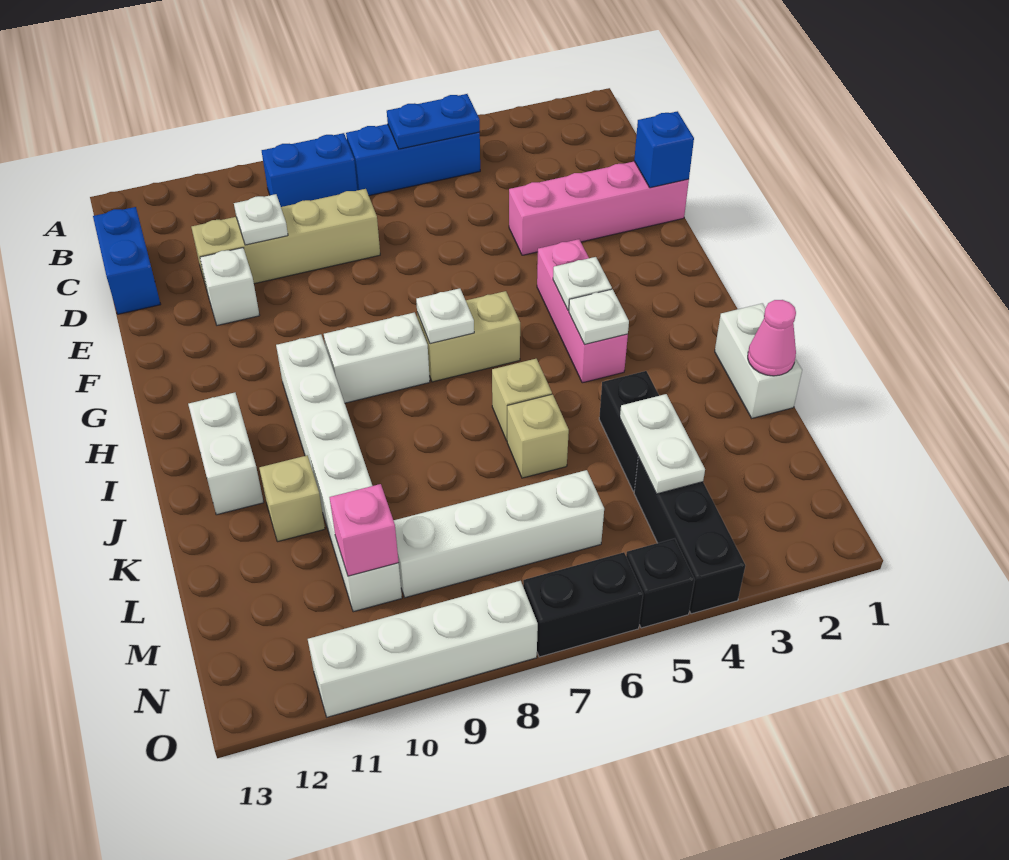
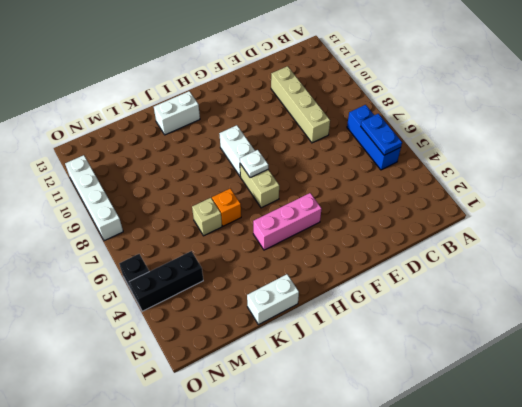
orange brick J6 level 1 -> tan brick J6 level 1
none -> blue brick B8:B9 level 1
none -> blue brick C13:D13 level 1
none -> pink brick E1:E4 level 1
none -> white brick E11 level 1

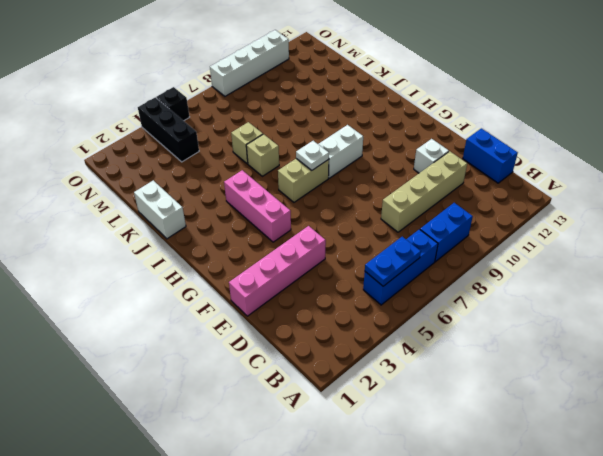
none -> white brick H10:M10 level 1
none -> white brick I12:J12 level 1
none -> black brick K4:L4 level 1
none -> tan brick K11 level 1

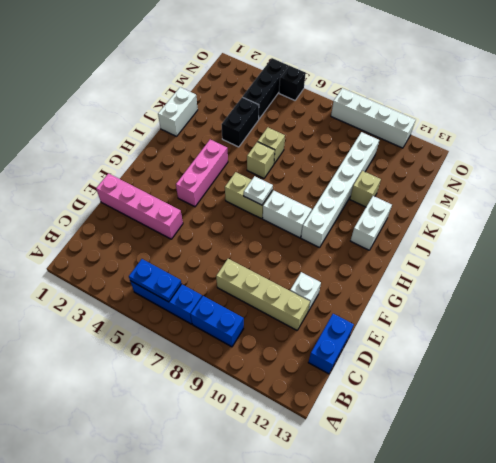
none -> white brick M6:M9 level 1
none -> black brick O6:O7 level 1
none -> white plate D10 level 2
none -> blue brick E1 level 2

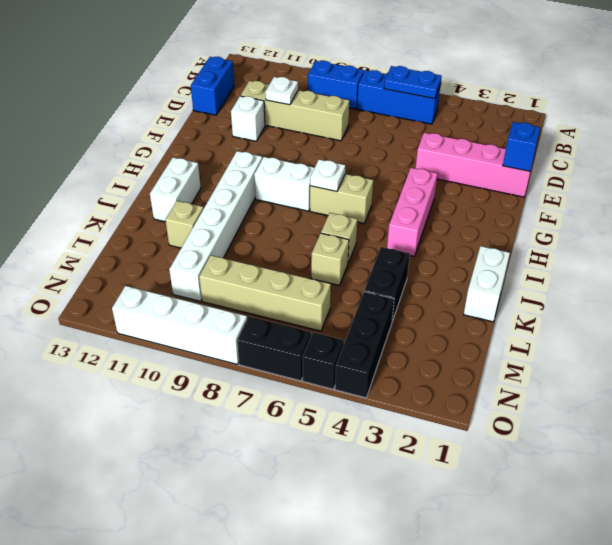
tan brick M6:M9 level 1 -> white brick M6:M9 level 1
none -> white plate H4 level 2
none -> white plate I4 level 2
none -> pink cone K1 level 2
none -> white plate L4:M4 level 2

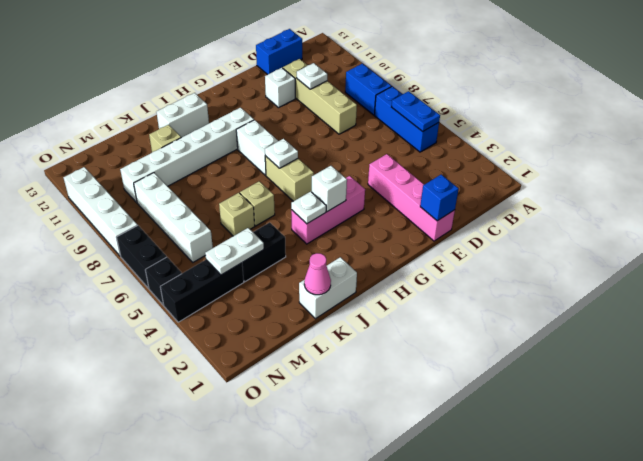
white brick H4 level 2 -> white plate H4 level 2
none -> pink brick M10 level 2

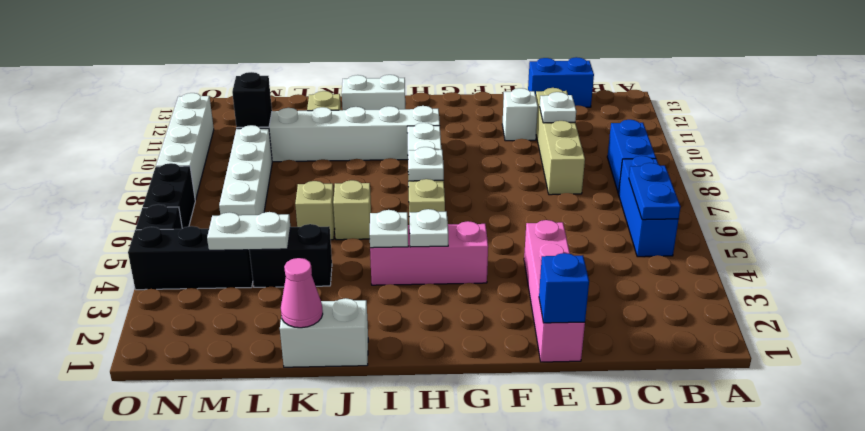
black brick M10 level 2 -> pink brick M10 level 2

